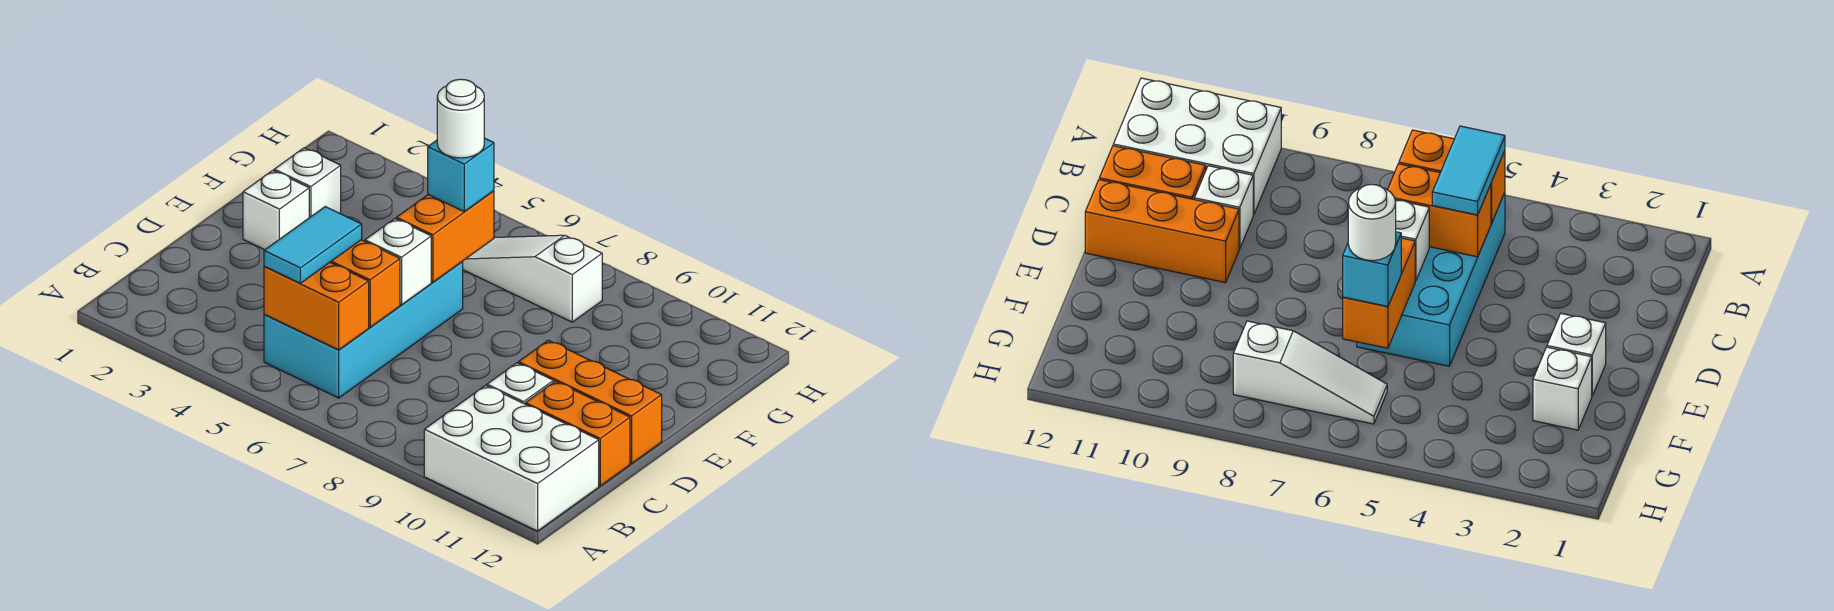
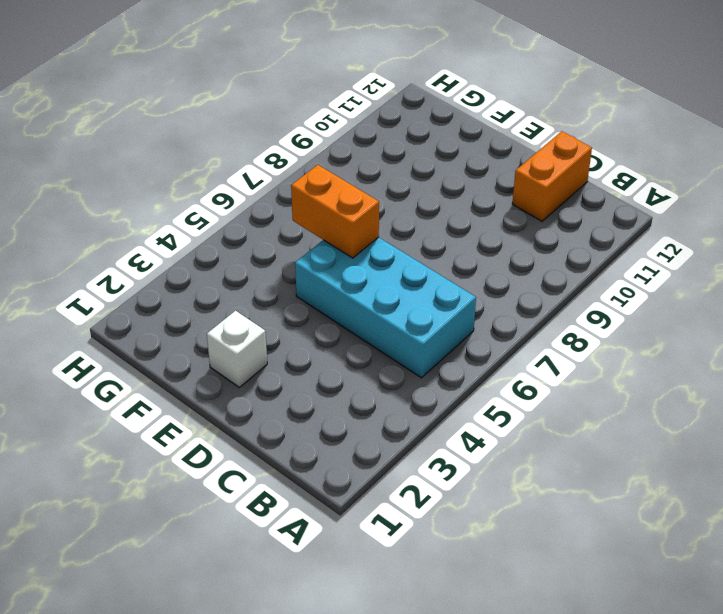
none -> white brick A10:B12 level 1
none -> white brick C10 level 1
none -> orange brick D10:D12 level 1

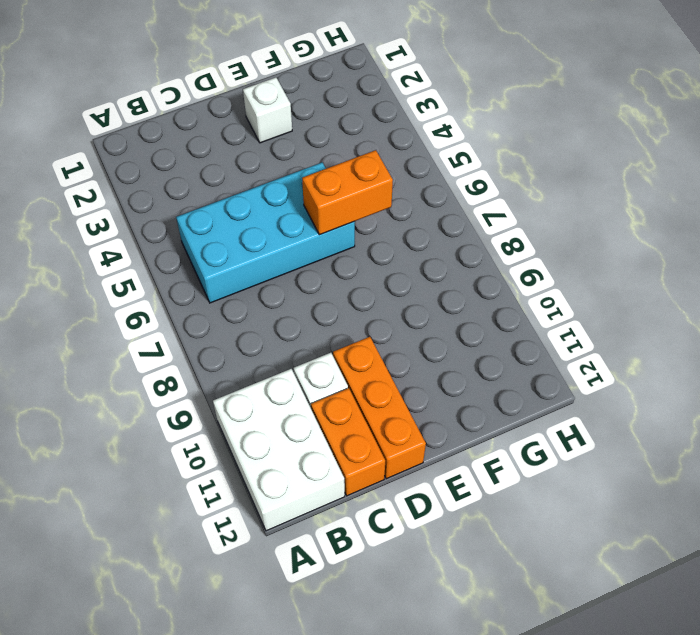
none -> white brick F2 level 1
none -> white slope G6:G8 level 1 top 8
none -> orange brick B5:B6 level 2

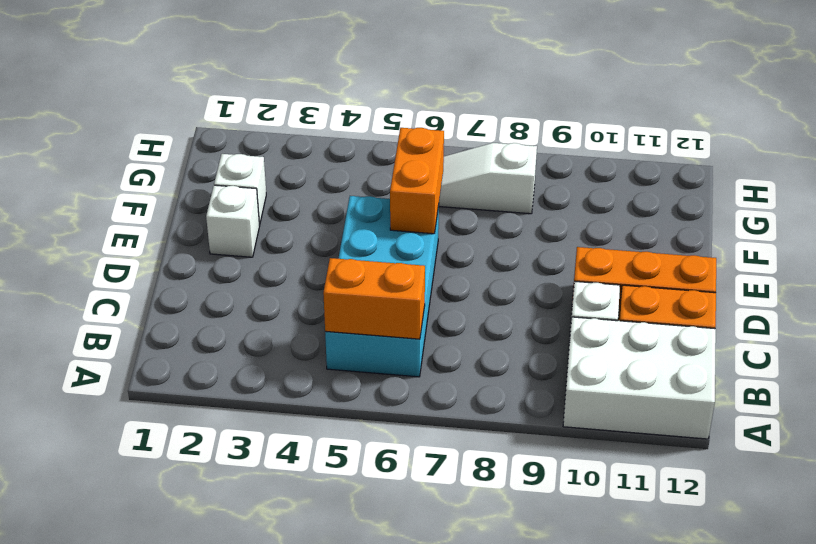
none -> orange brick C5:C6 level 2
none -> white brick D6 level 2
none -> cyan tile B5:C5 level 3

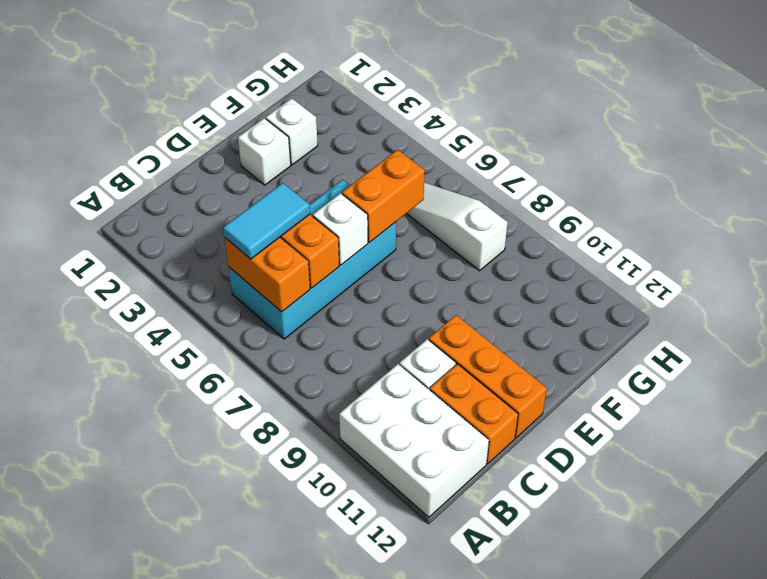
none -> cyan brick F6 level 3
none -> white round brick F6 level 4

